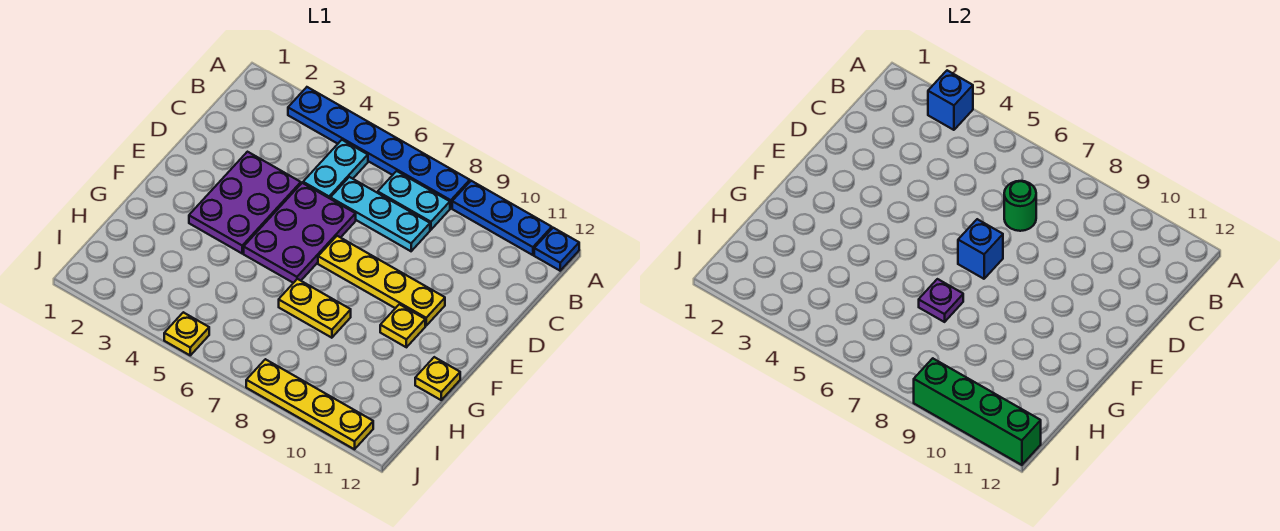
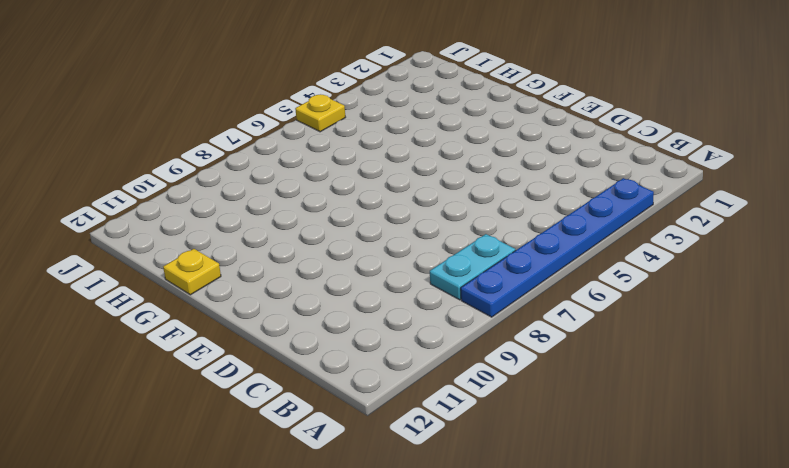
none -> blue plate A9:A11 level 1
none -> blue plate A12 level 1
none -> cyan plate B5:C5 level 1

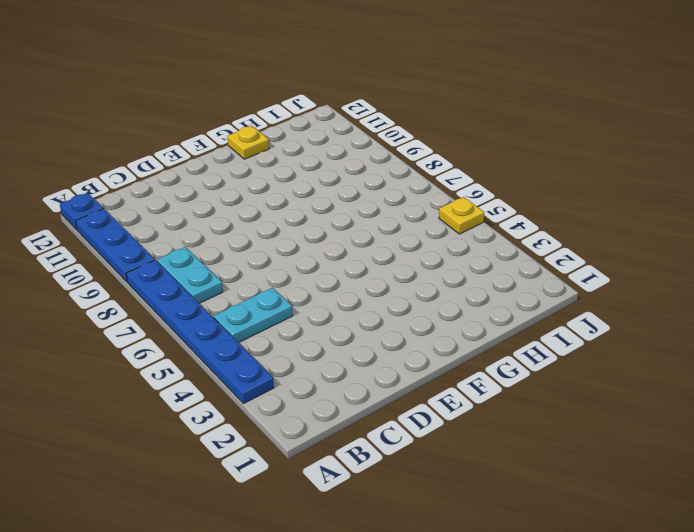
none -> cyan plate C6:C8 level 1
none -> purple plate D3:F4 level 1
none -> purple plate D5:F6 level 1

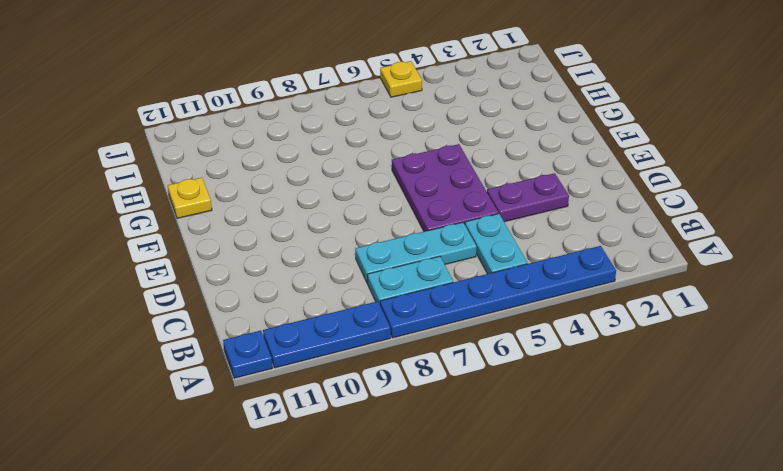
purple plate D3:D4 level 1 -> purple plate D3:F4 level 1
none -> yellow plate E7:E10 level 1
none -> yellow plate F10 level 1
none -> yellow plate G7:G8 level 1

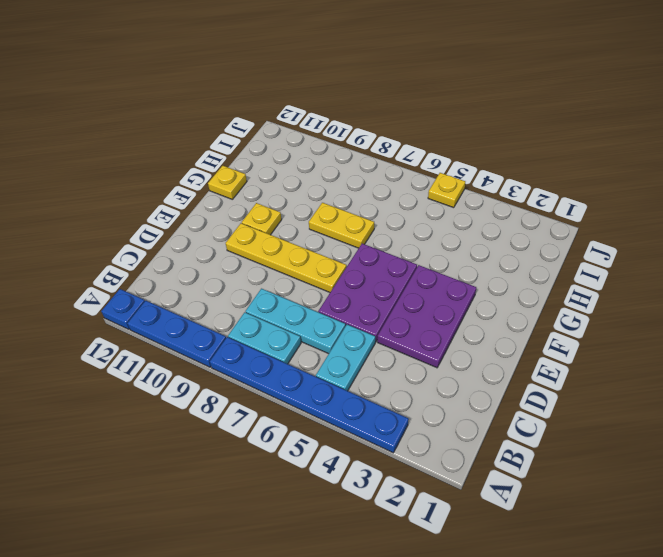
none -> yellow plate J8:J11 level 1
none -> blue brick A3 level 2
none -> green round brick C7 level 2

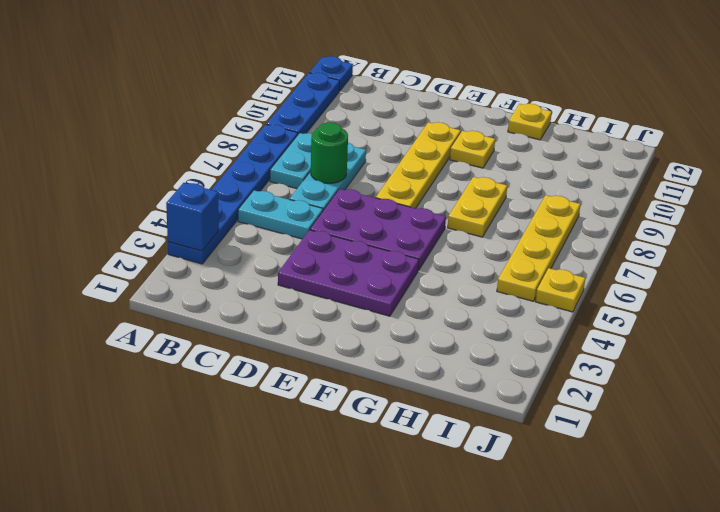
yellow plate I5:I8 level 1 -> yellow plate J8:J11 level 1
none -> blue brick E7 level 2
none -> purple plate G7 level 2
none -> green brick J9:J12 level 2

